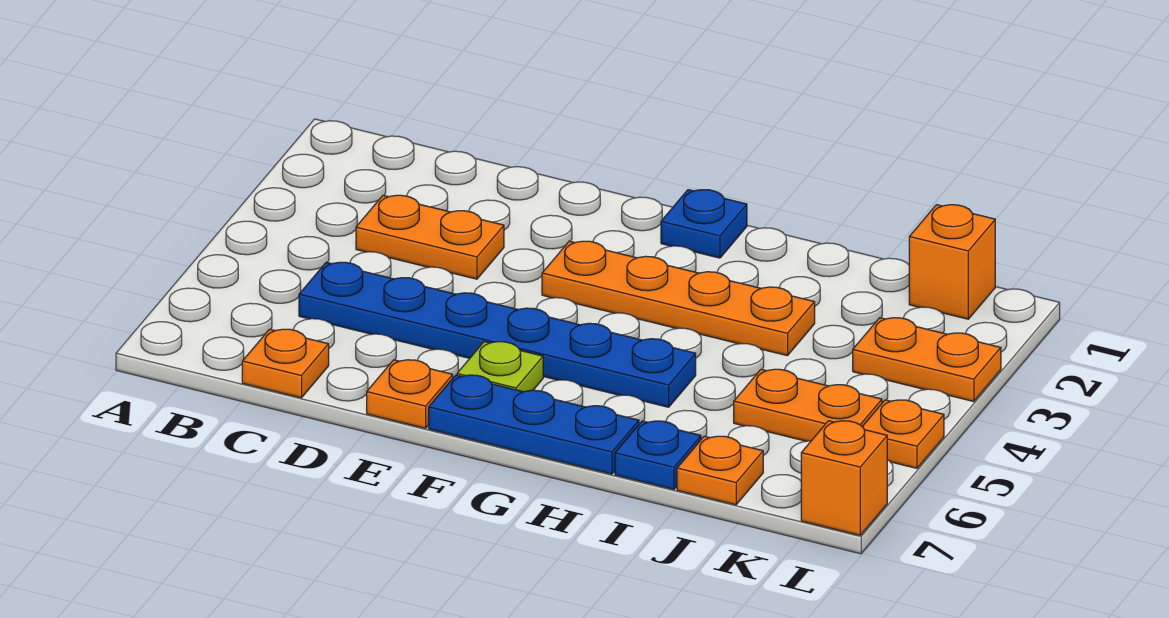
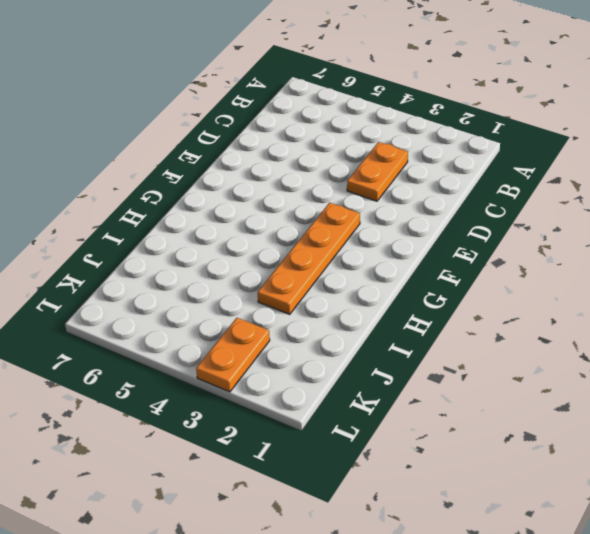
none -> blue plate C5:H5 level 1
none -> orange plate C7 level 1
none -> orange plate E7 level 1

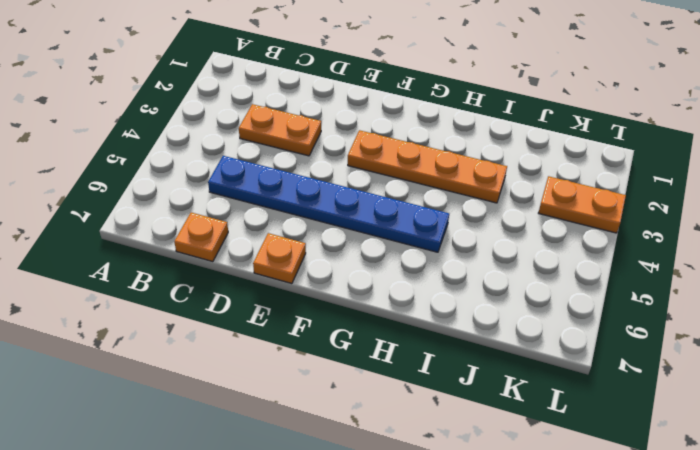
none -> lime plate F6 level 1
none -> blue plate F7:H7 level 1
none -> blue plate G1 level 1

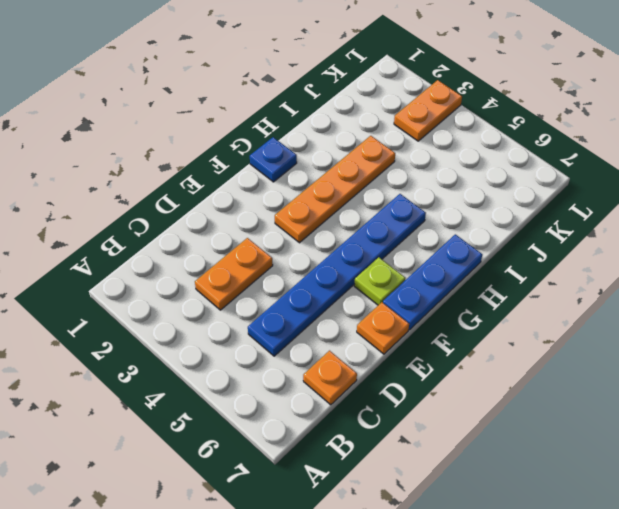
none -> blue plate I7 level 1
none -> orange plate J5:K5 level 1
none -> orange plate J7 level 1

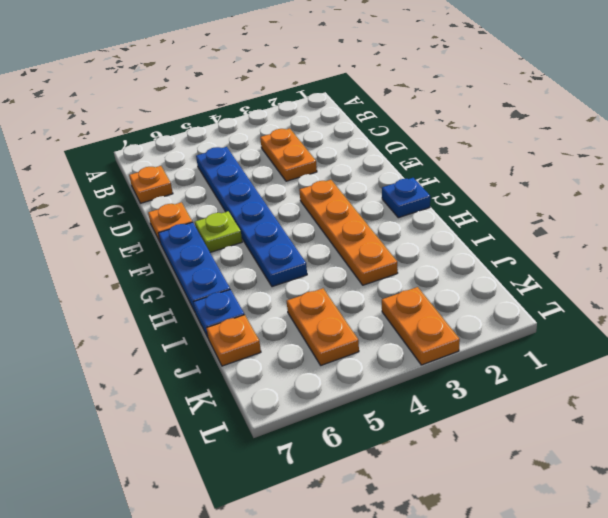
none -> orange brick K1 level 1
none -> orange plate L5 level 1
none -> orange brick L7 level 1

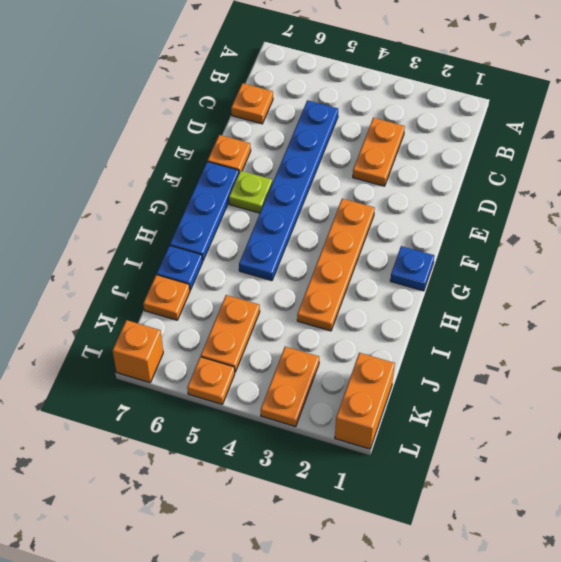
orange brick K1:L1 level 1 -> orange brick K1 level 1

